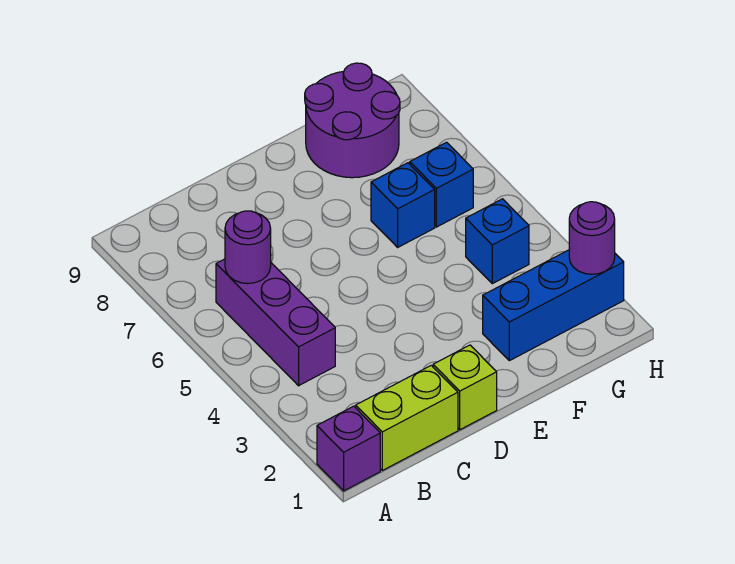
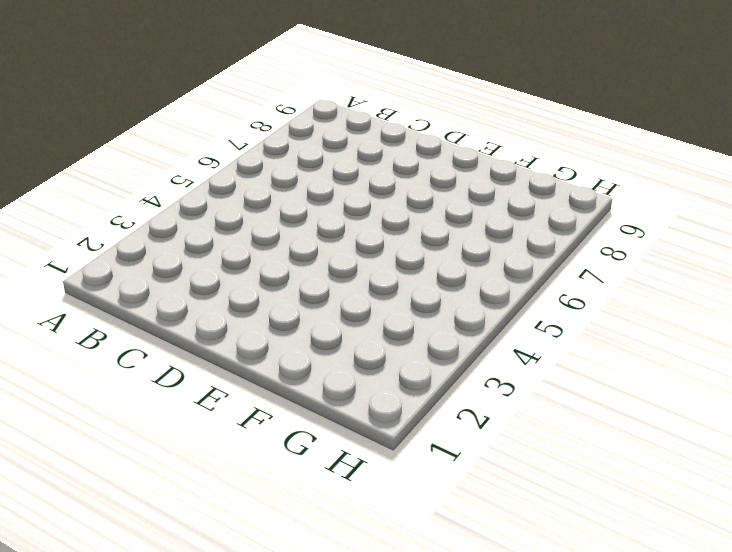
none -> purple brick A1 level 1
none -> lime brick B1:C1 level 1

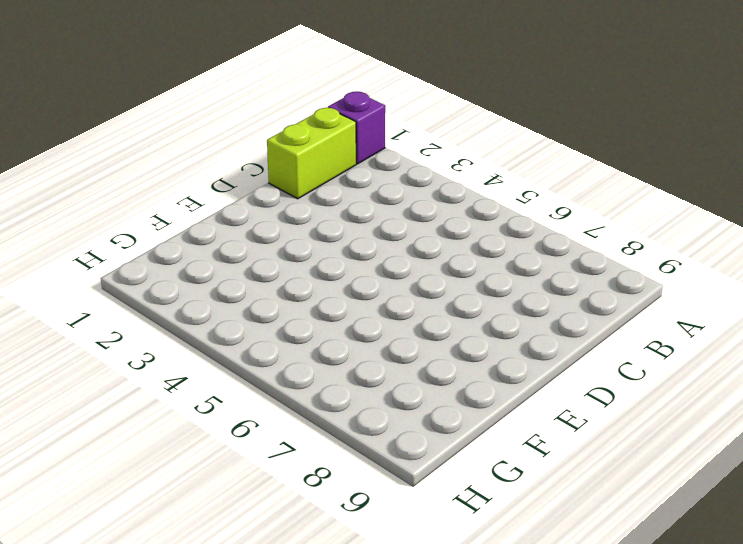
none -> purple brick B4:B6 level 1
none -> lime brick D1 level 1

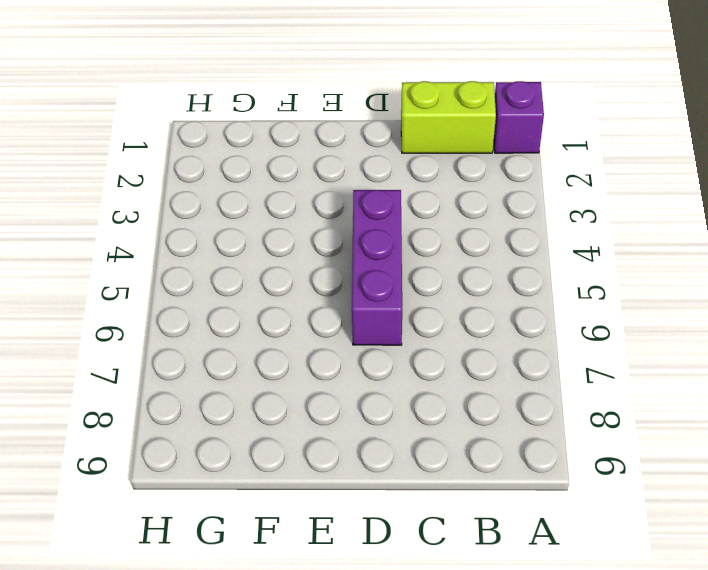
purple brick D4:D6 level 1 -> purple brick B4:B6 level 1
none -> lime brick D1 level 1
none -> blue brick F2:H2 level 1

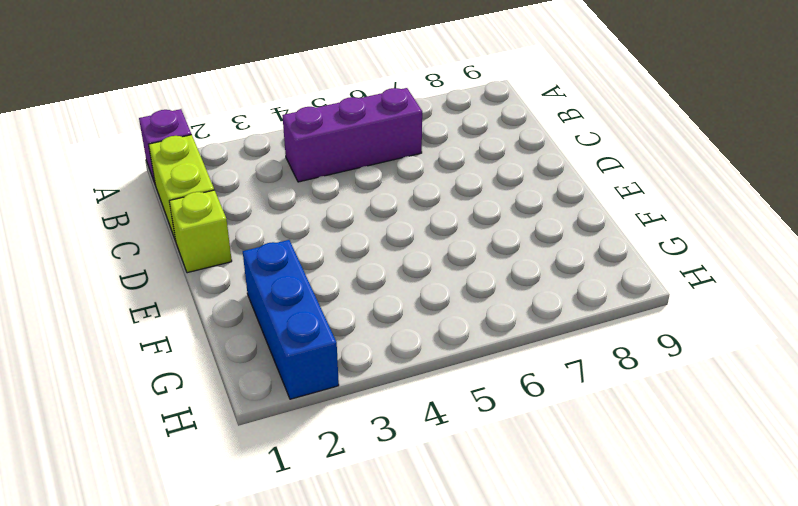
none -> blue brick F6 level 1
none -> purple round brick F8:G9 level 1

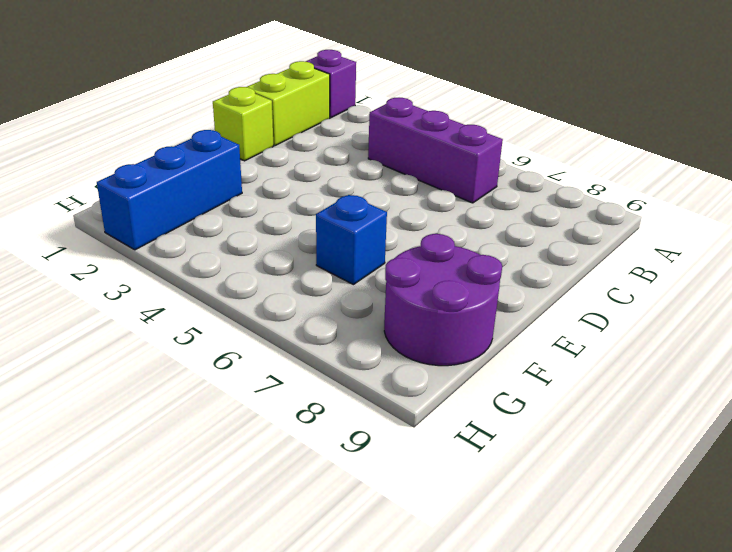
none -> blue brick G4 level 1
none -> blue brick G6 level 1

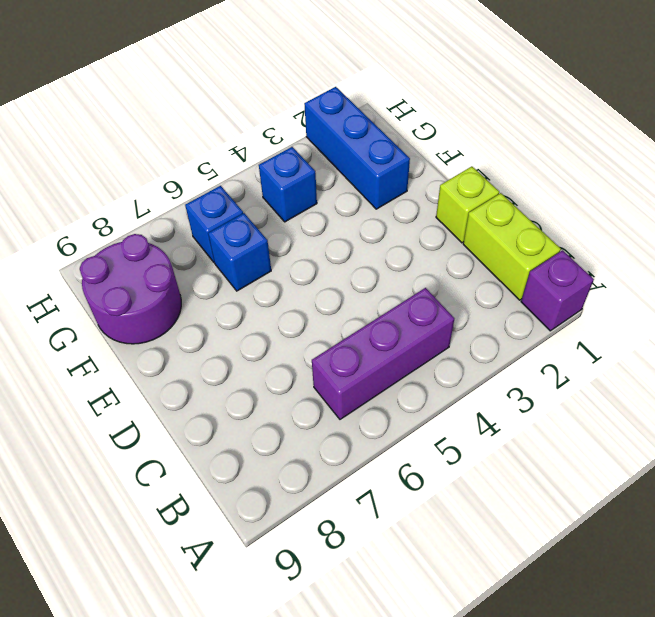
none -> purple round brick B6 level 2
none -> purple round brick H2 level 2

